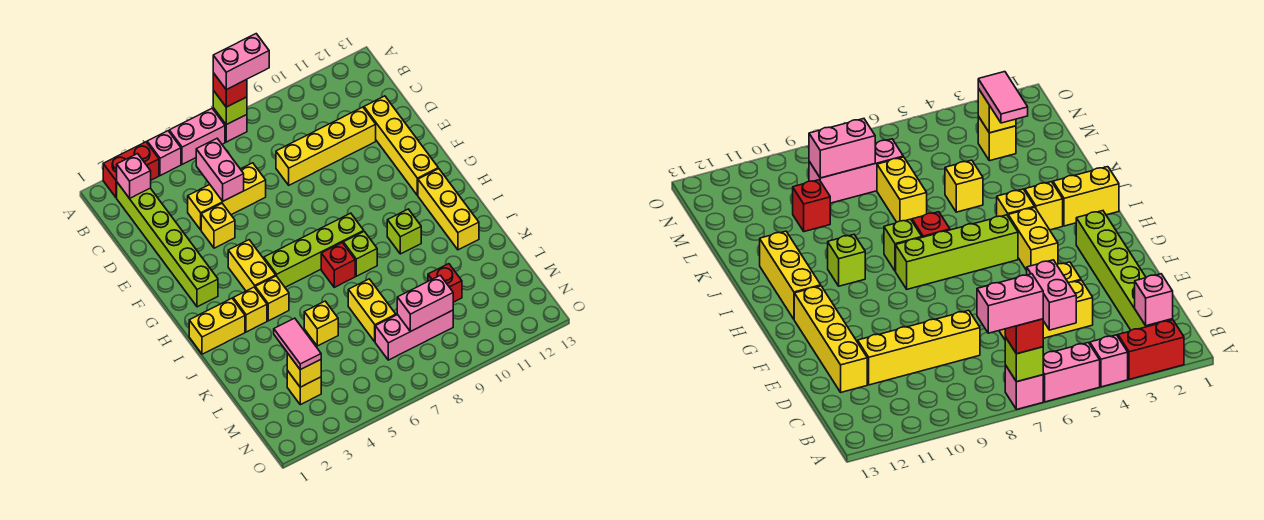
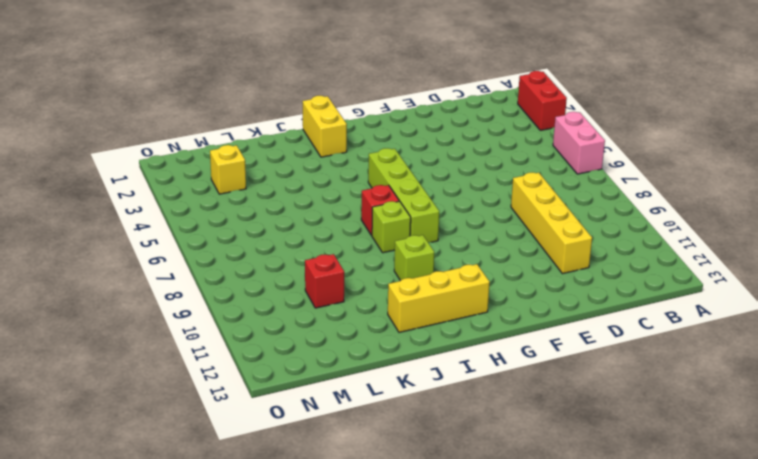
none -> pink brick A4 level 1
none -> pink brick A7 level 1
none -> lime brick B2:G2 level 1
none -> yellow brick D4:D6 level 1

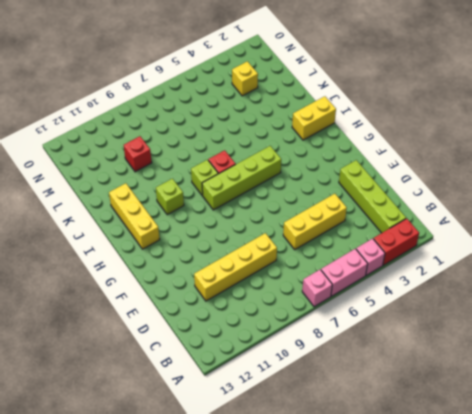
lime brick B2:E2 level 1 -> lime brick B2:G2 level 1
none -> yellow brick D12:G12 level 1
none -> yellow brick E4 level 1
none -> yellow brick G4:H4 level 1
none -> yellow brick I3 level 1

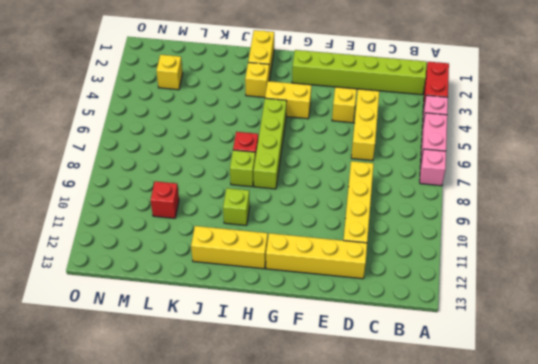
none -> yellow brick I4 level 1
none -> yellow brick K5 level 1
none -> yellow brick K7:L7 level 1
none -> pink brick M7:M9 level 1

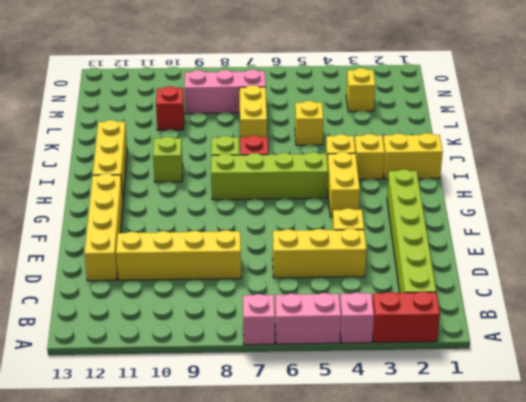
none -> lime brick A7 level 2
none -> pink brick B2 level 2
none -> pink brick C5:D5 level 2
none -> yellow brick M3 level 2

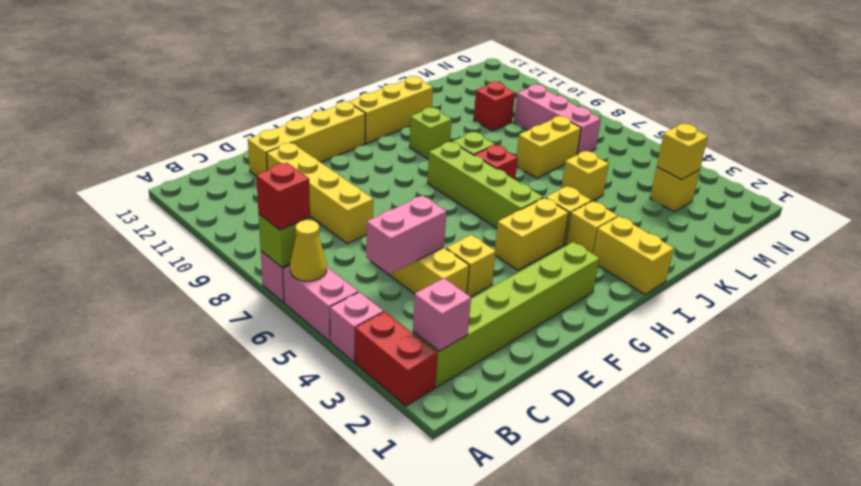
yellow cone A6 level 2 -> none
none -> pink brick M8:M9 level 2
none -> pink tile L3:M3 level 3
none -> pink brick A7:A8 level 4

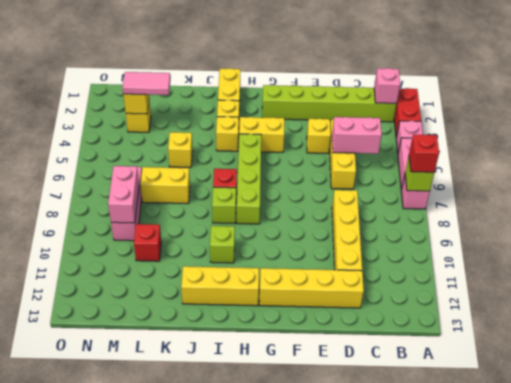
none -> pink brick A7:A8 level 4

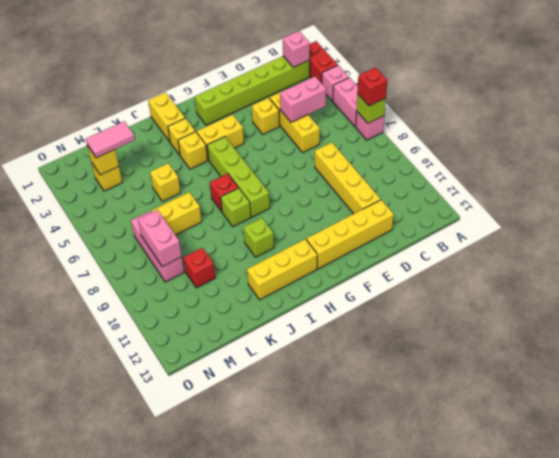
none -> pink brick A7:A8 level 4

